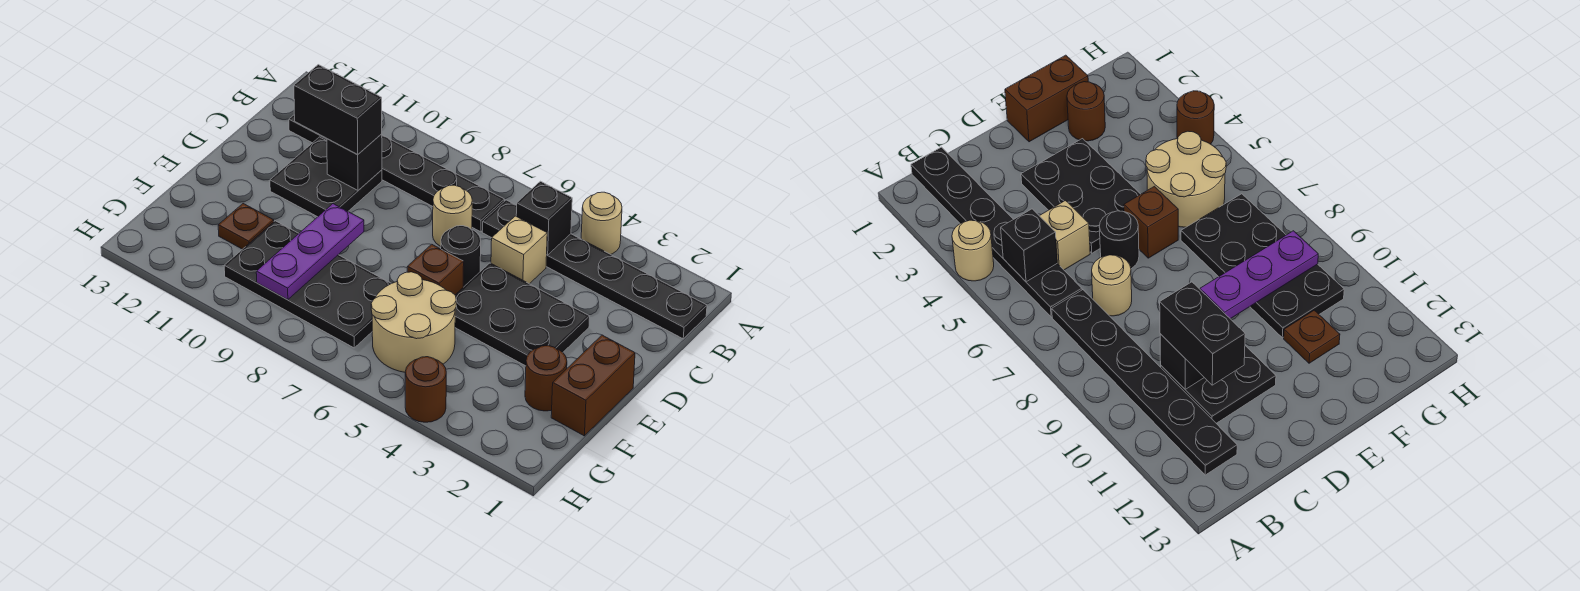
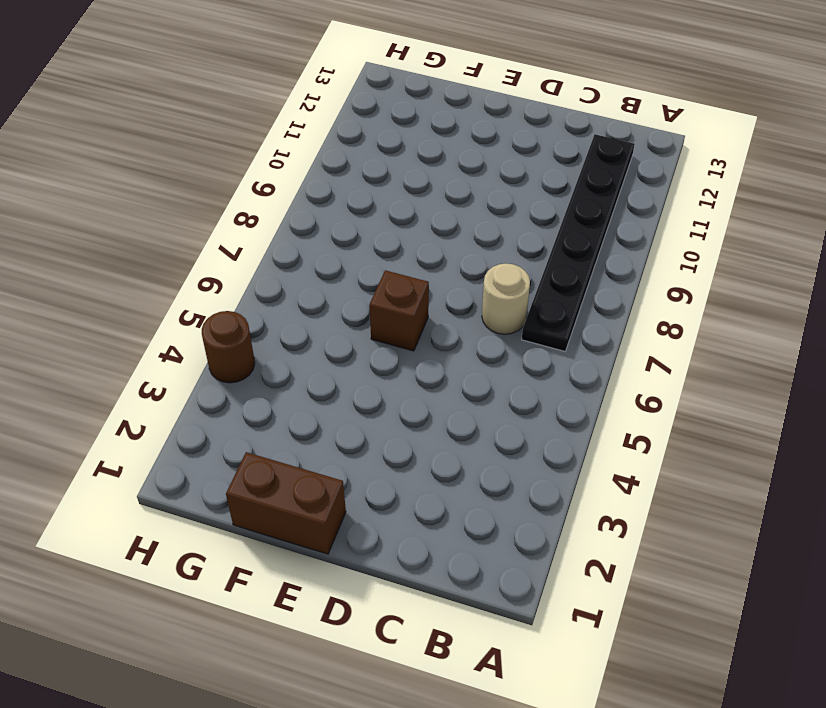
none -> tan round brick A4 level 1
none -> black plate B1:B6 level 1
none -> tan brick C5 level 1

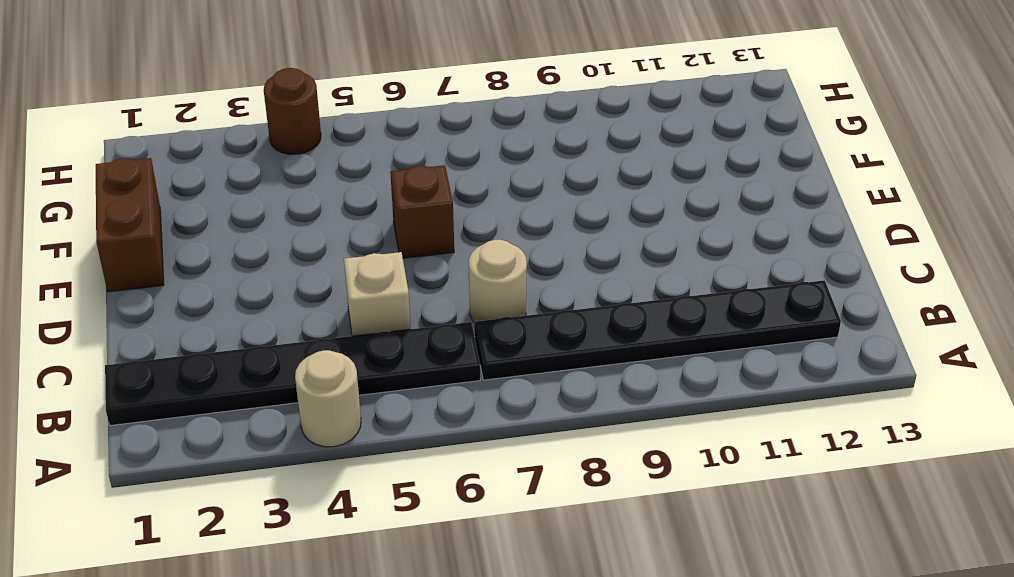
none -> black plate C10:D11 level 1
none -> black plate D3:E5 level 1
none -> black round brick D6 level 1

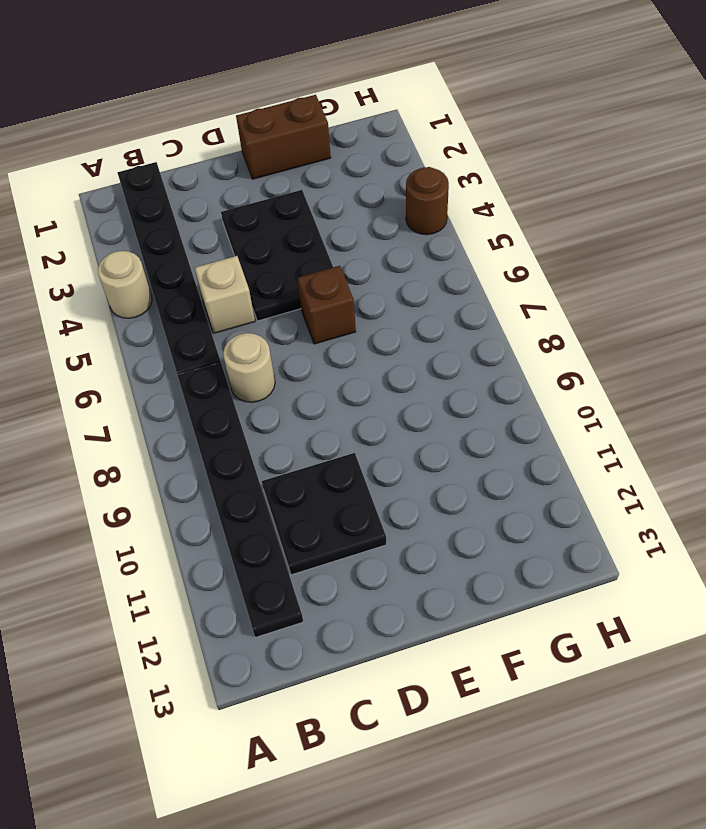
none -> black round brick D6 level 1
none -> brown round brick F2 level 1
none -> tan round brick F5:G6 level 1

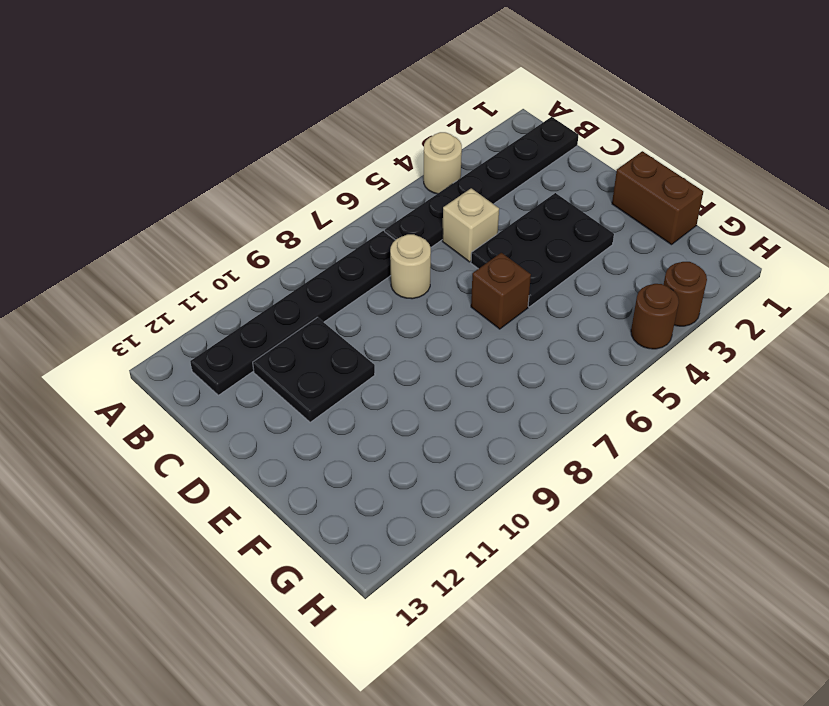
brown round brick H3 level 1 -> brown round brick F2 level 1
none -> black round brick D6 level 1
none -> tan round brick F5:G6 level 1
none -> black plate F7:G10 level 1

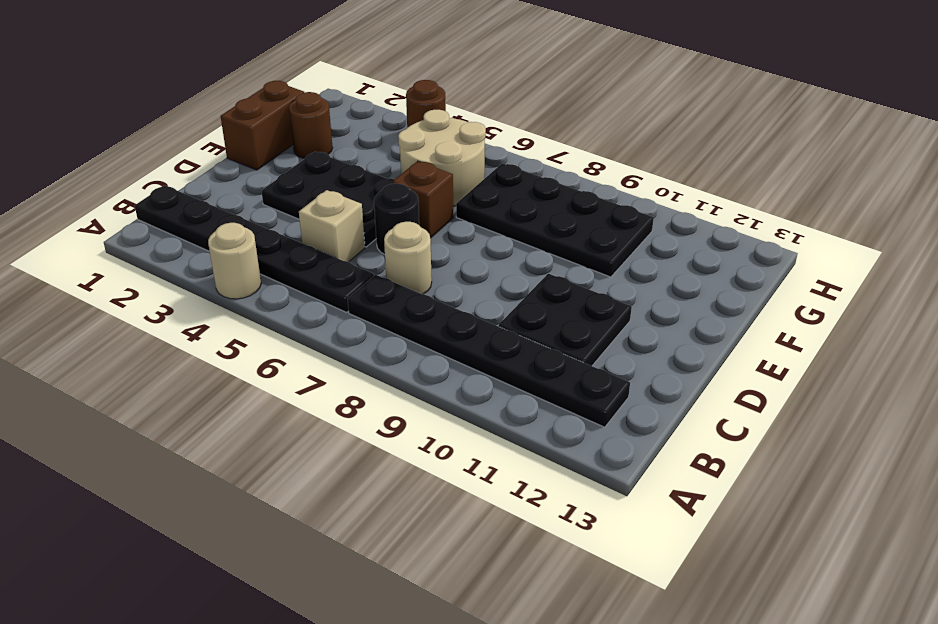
none -> brown plate F11 level 1
none -> black brick B5 level 2
none -> black brick C10 level 2

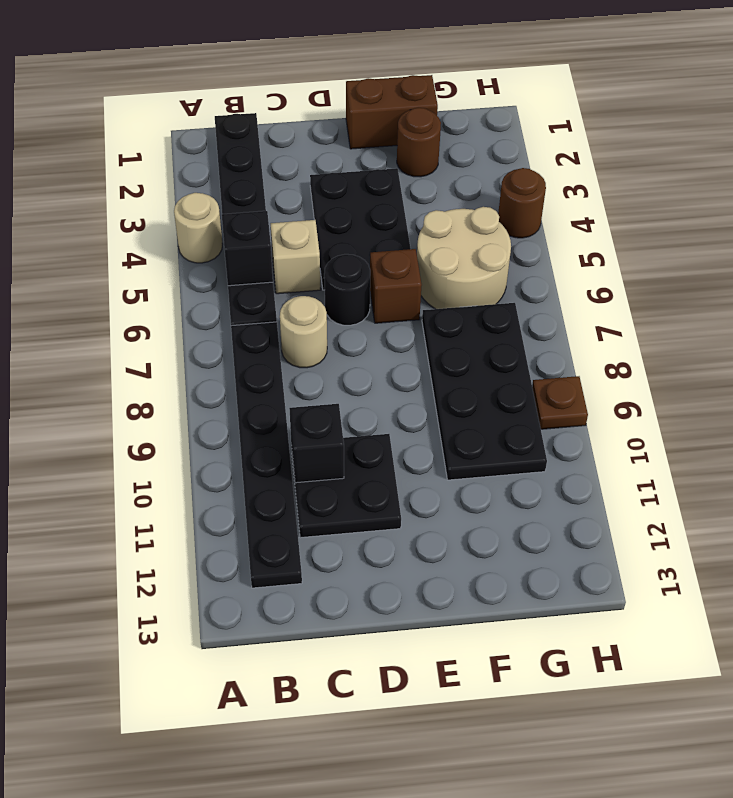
brown plate H9 level 1 -> brown plate F11 level 1
none -> purple plate E9:G9 level 2
none -> black brick C10:C11 level 3

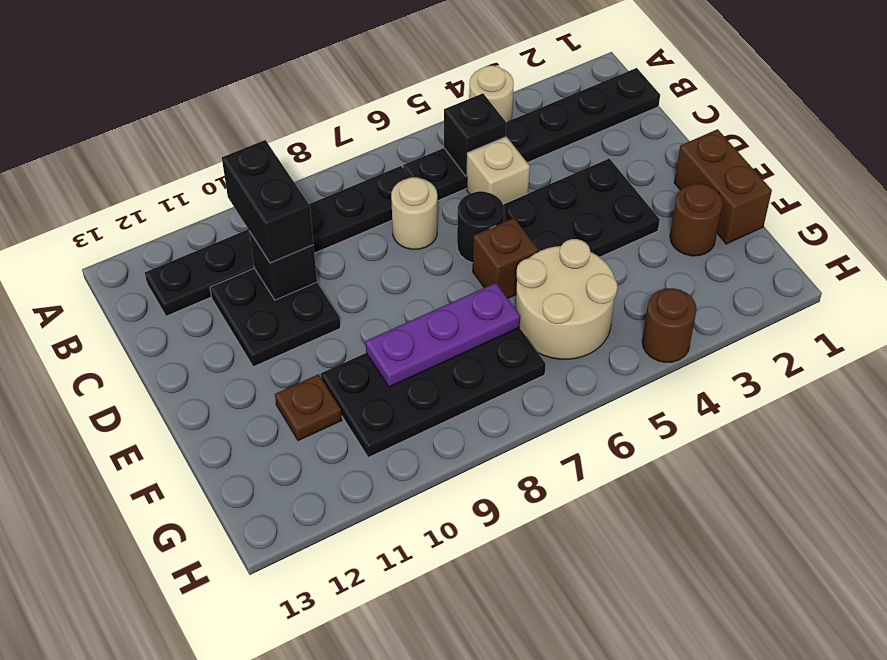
black brick B10:C10 level 3 -> black brick C10:C11 level 3
purple plate F7:F9 level 2 -> purple plate E9:G9 level 2

